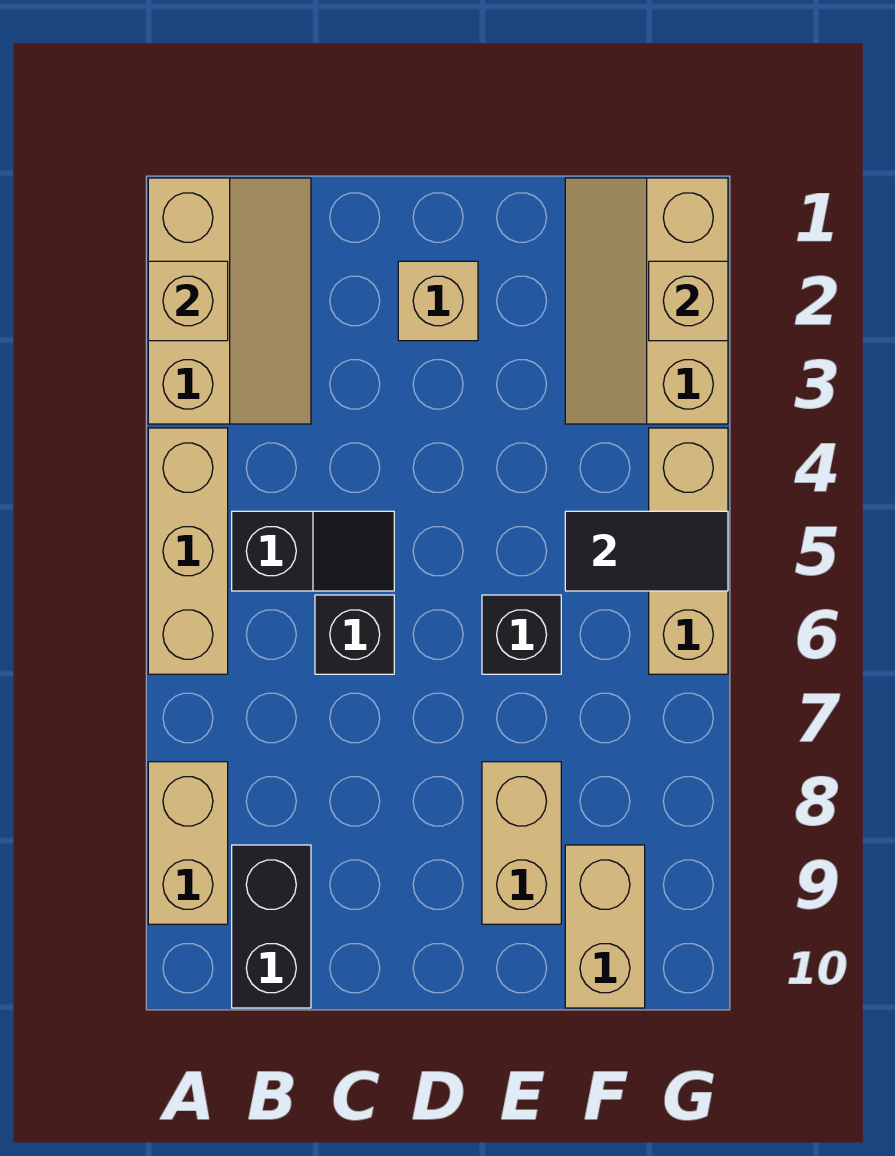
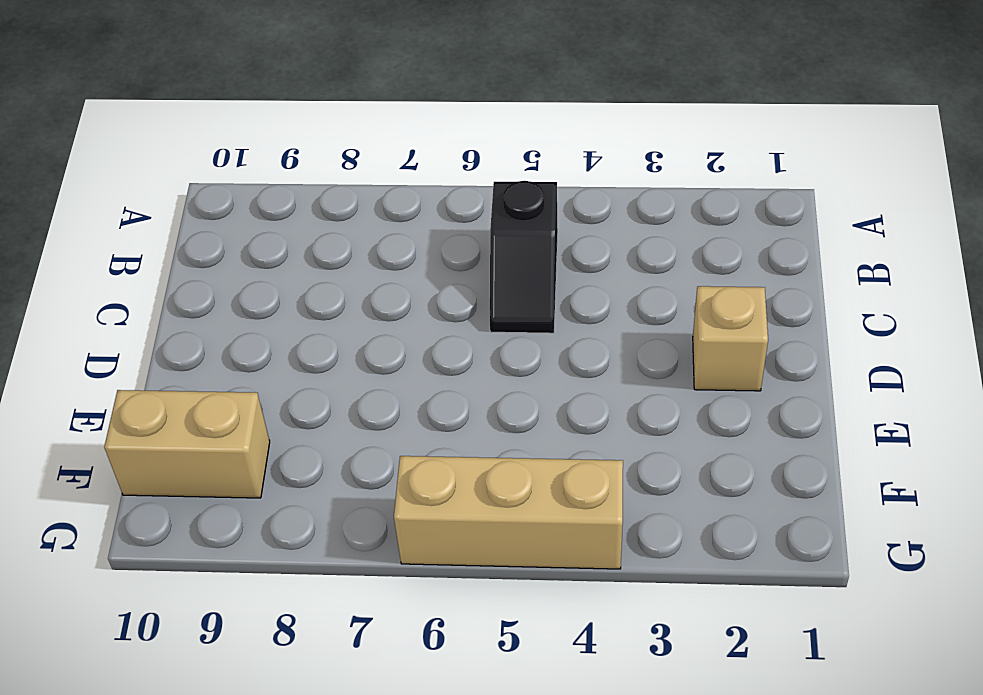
none -> tan slope A1:B3 level 1 top A
none -> tan brick A4:A6 level 1
none -> tan brick A8:A9 level 1

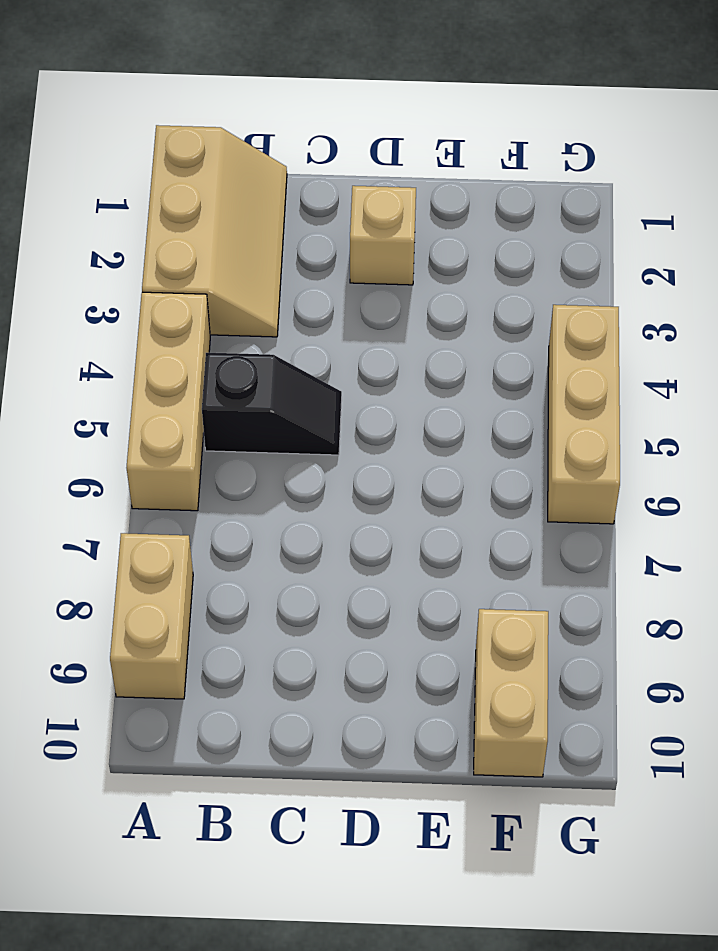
none -> black brick B9:B10 level 1
none -> black brick C6 level 1
none -> black brick E6 level 1

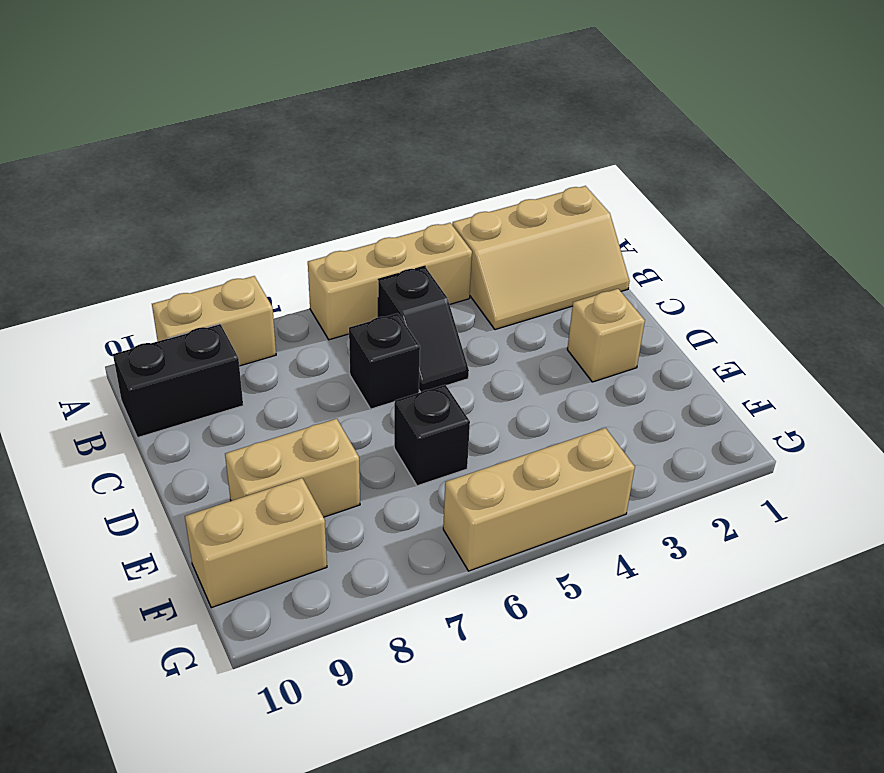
none -> tan slope F1:G3 level 1 top G
none -> tan brick A2 level 2
none -> black tile F5:G5 level 2

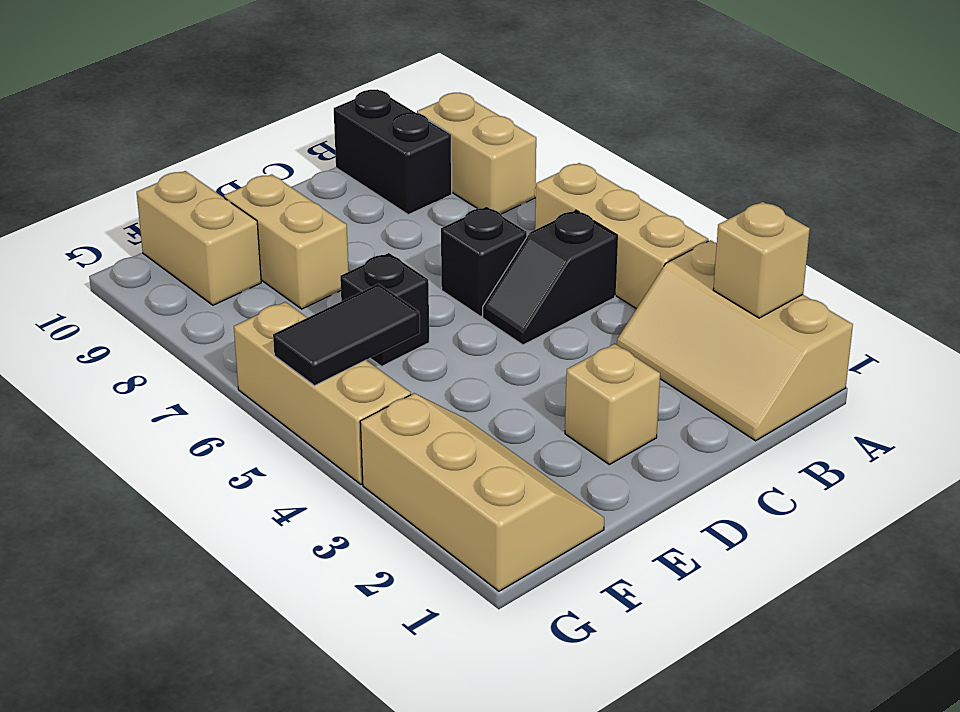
none -> tan brick G2 level 2

